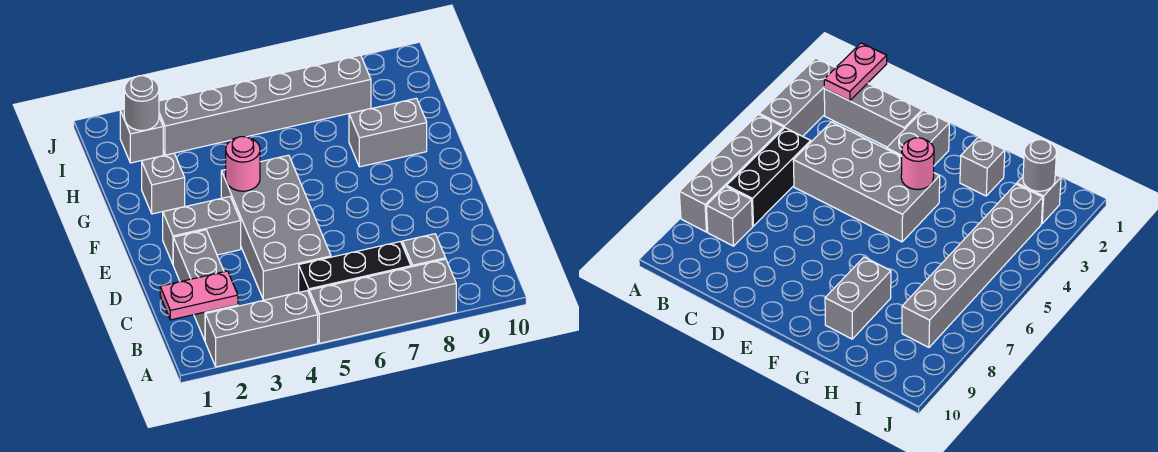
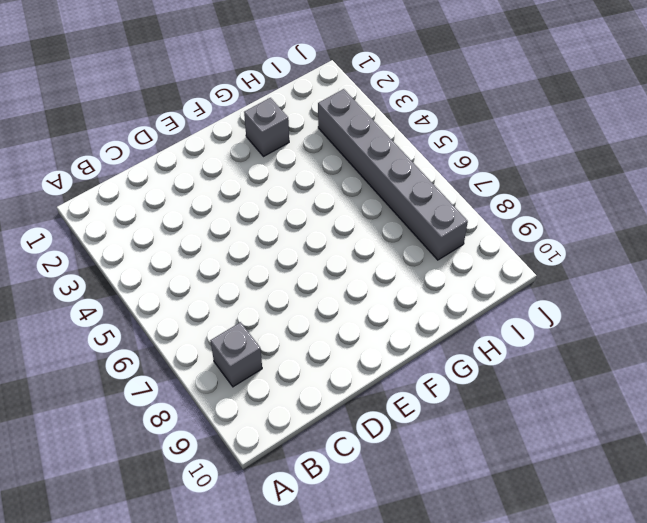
none -> grey brick A2:A4 level 1
none -> grey brick A5:A8 level 1
none -> grey brick B2:D2 level 1

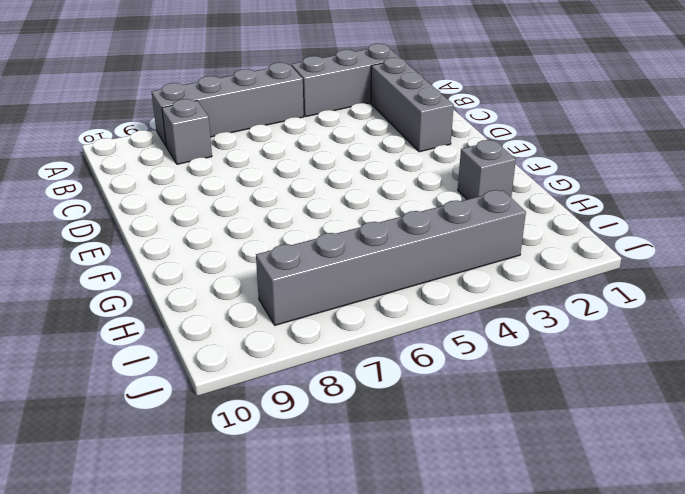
none -> black brick B5:B7 level 1
none -> grey brick C4:F5 level 1
none -> grey brick E2:E3 level 1

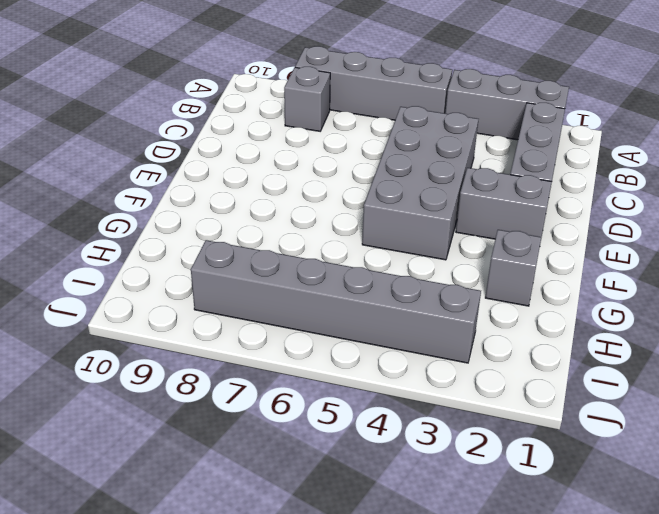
none -> black brick B5:B7 level 1
none -> grey brick G8:G9 level 1
none -> grey brick I2 level 1

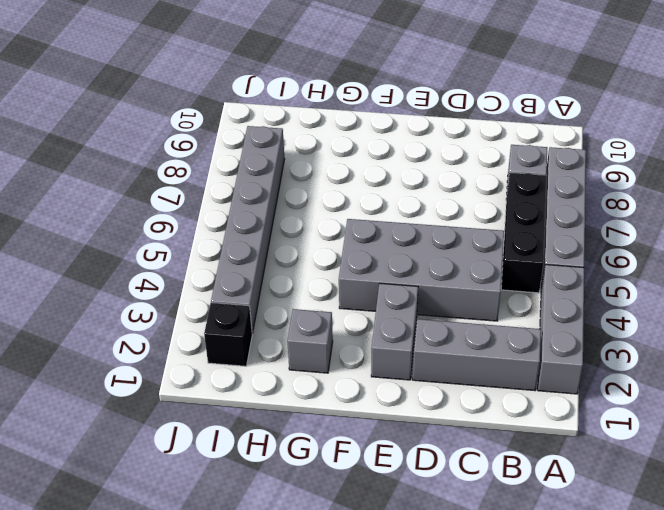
black brick I2 level 1 -> grey brick I2 level 1
none -> grey brick G8:G9 level 1
none -> pink plate B1:B2 level 2
none -> pink round brick F4 level 2

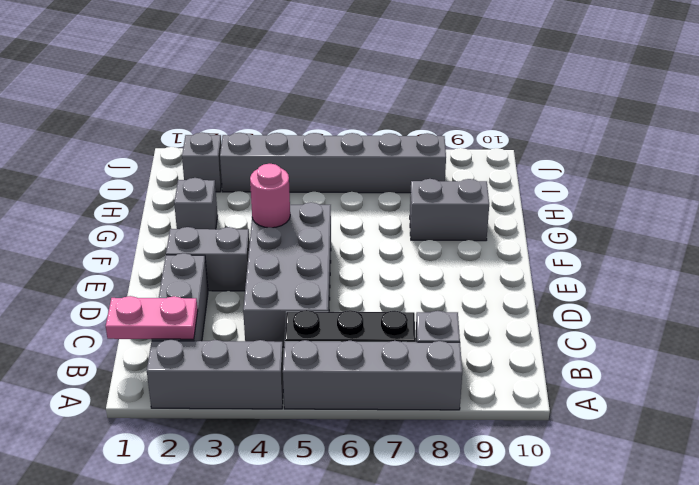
none -> grey round brick I2 level 2

